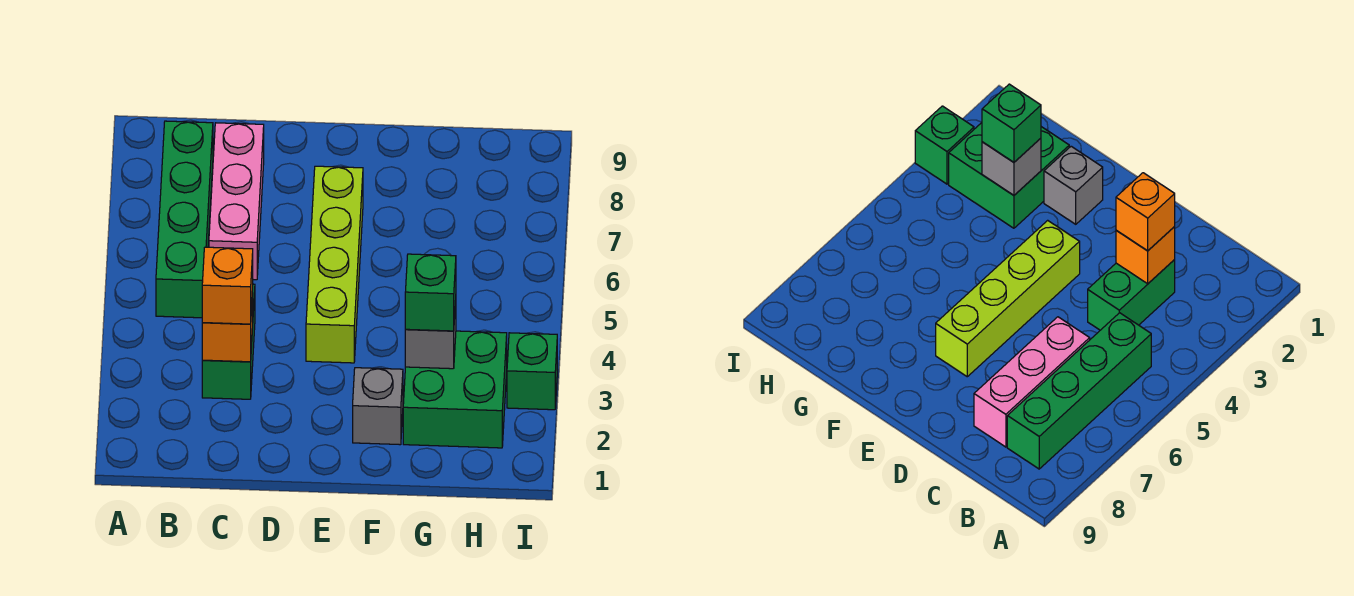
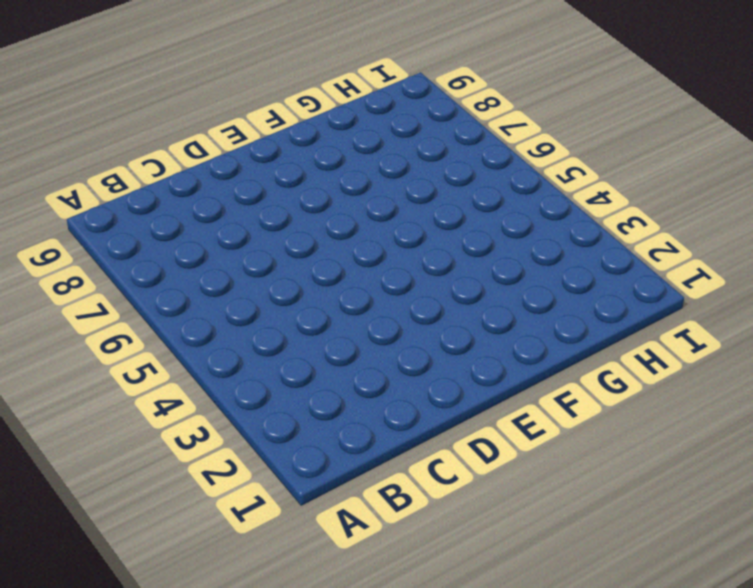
none -> green brick B5:B8 level 1
none -> green brick C3:C4 level 1

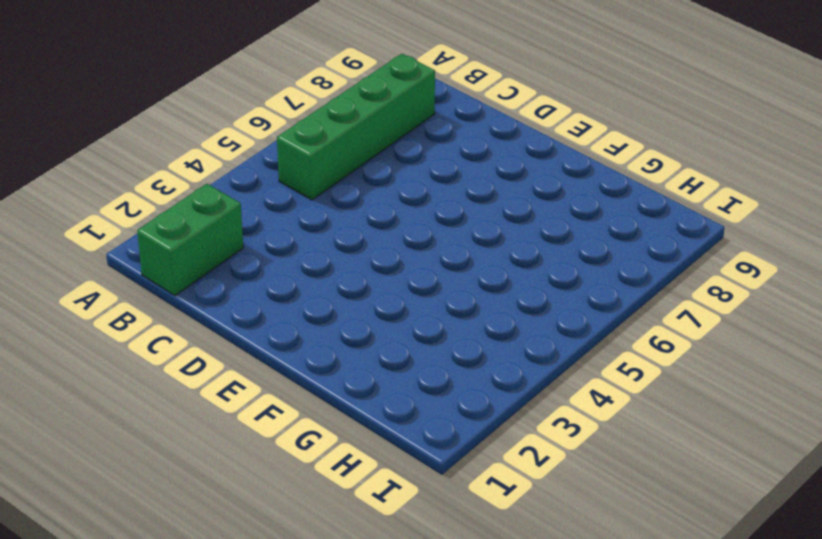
green brick B1:B2 level 1 -> green brick C3:C4 level 1
none -> pink brick C6:C8 level 1
none -> lime brick E4:E7 level 1

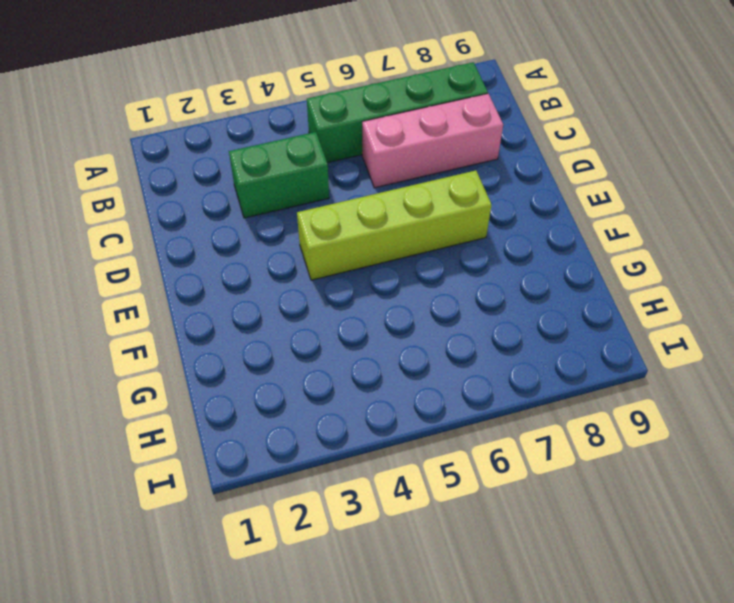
none -> grey brick F2 level 1
none -> green brick G2:H3 level 1

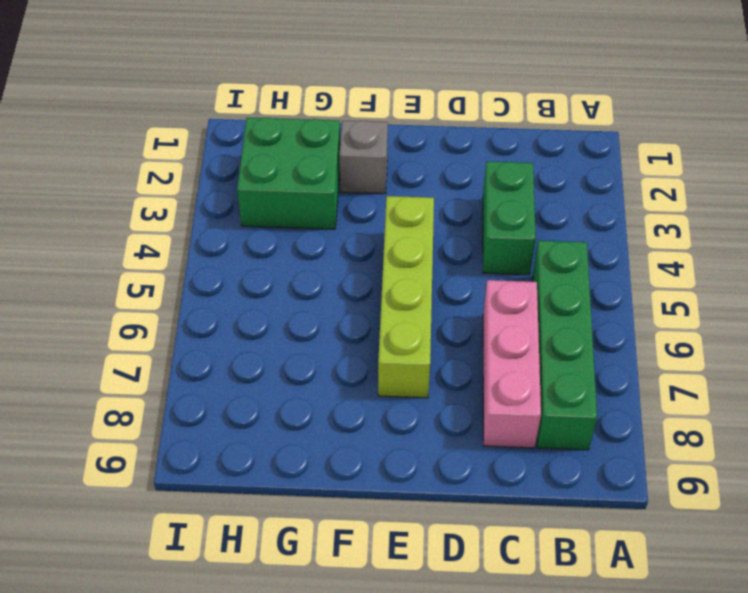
none -> green brick I3 level 1
none -> orange brick C3 level 2

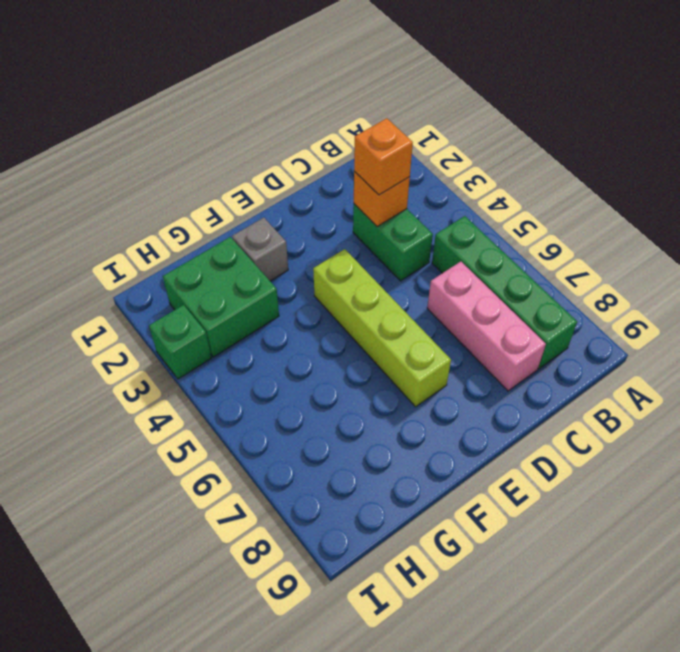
none -> grey brick G3 level 2
none -> green brick G3 level 3

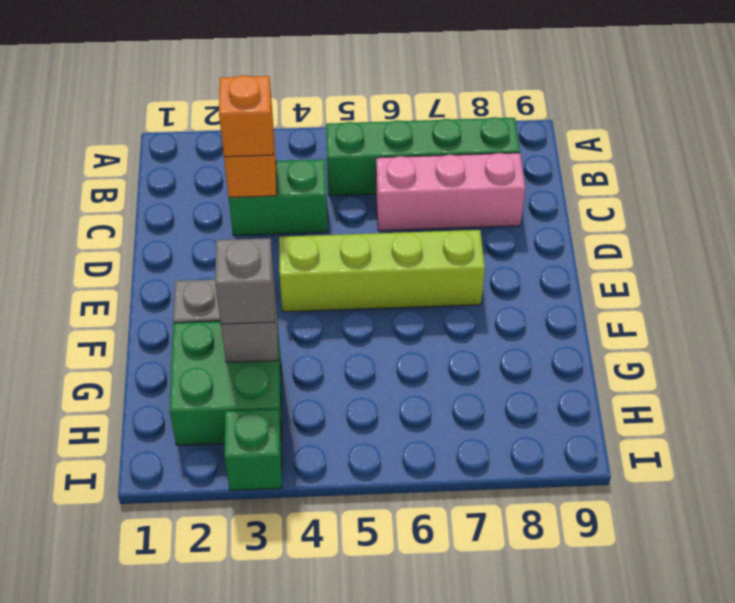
grey brick G3 level 3 -> green brick G3 level 3

